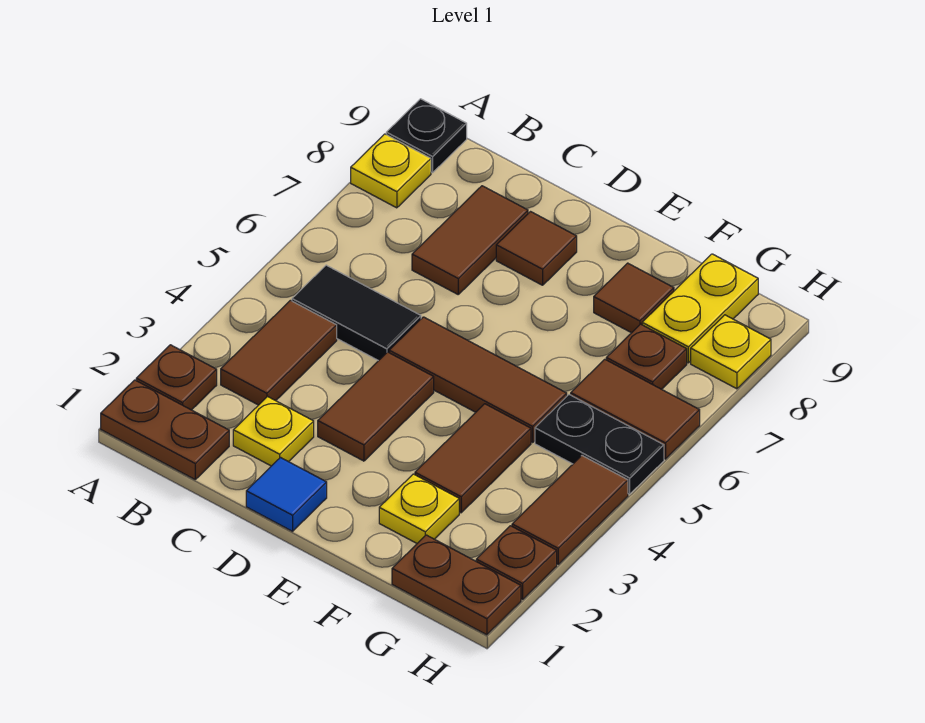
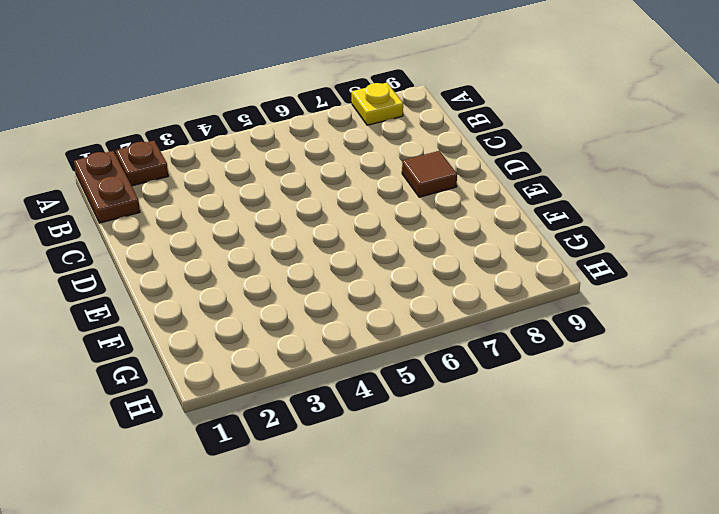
none -> black plate A9 level 1
none -> brown tile B3:B4 level 1
none -> black tile B5:C5 level 1

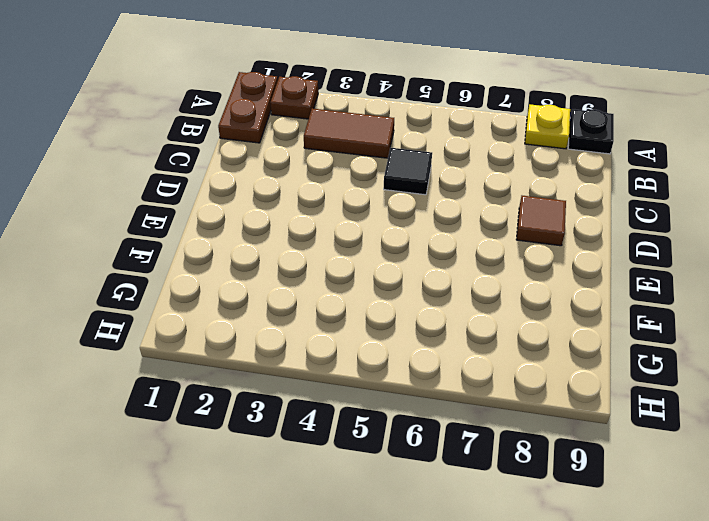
black tile C5 level 1 -> black tile B5:C5 level 1
none -> yellow plate C2 level 1
none -> brown tile C7:C8 level 1
none -> blue tile D1 level 1

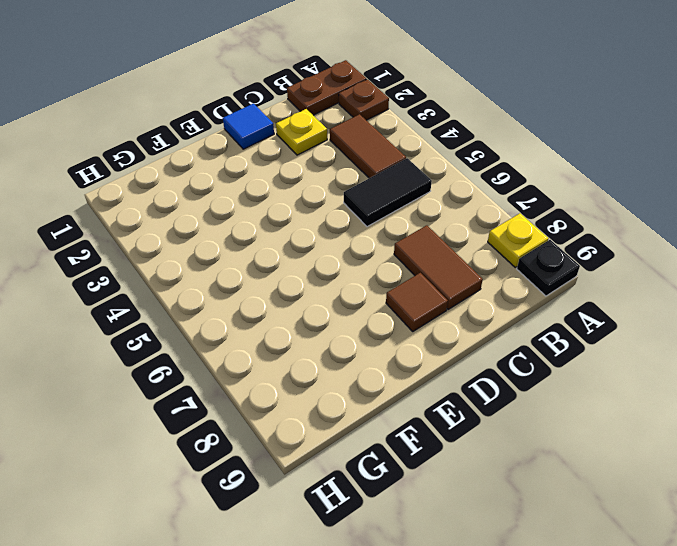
none -> brown tile D3:D4 level 1
none -> brown tile D5:F5 level 1
none -> yellow plate F2 level 1

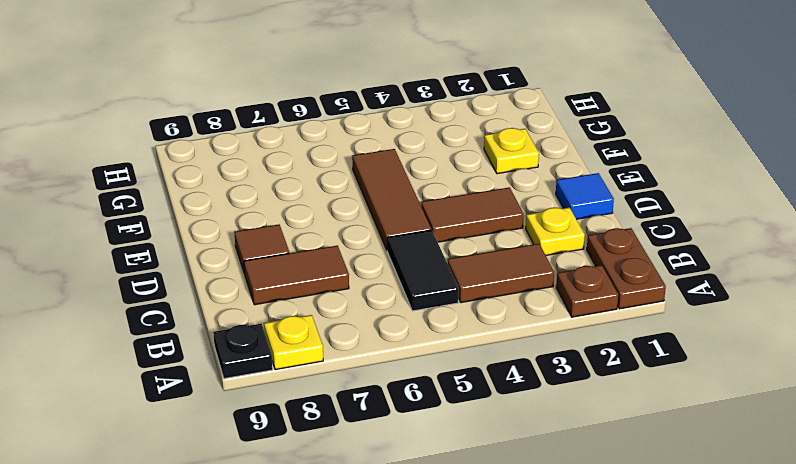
none -> brown tile F3:F4 level 1
none -> brown tile F8 level 1
none -> brown plate G1:H1 level 1

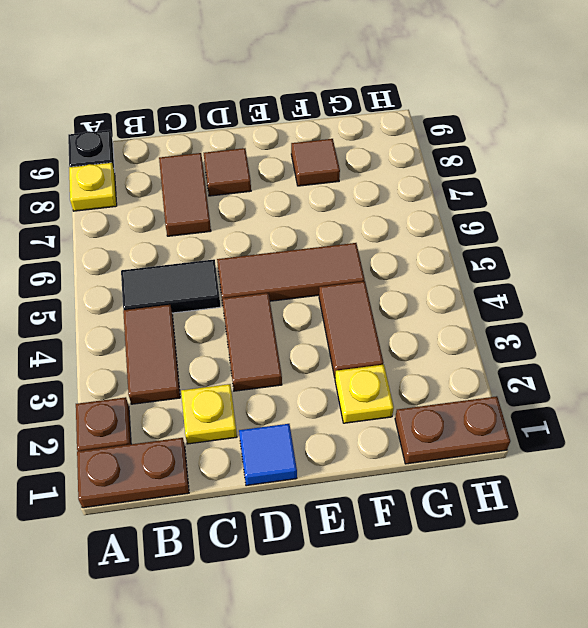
none -> black plate G5:H5 level 1
none -> brown tile G6:H6 level 1
none -> brown plate G7 level 1

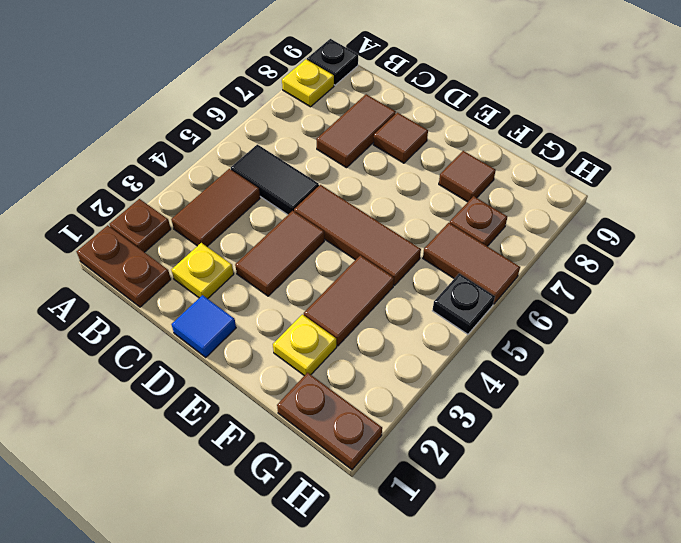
black plate H5 level 1 -> black plate G5:H5 level 1
none -> yellow plate G8:G9 level 1
none -> brown plate H2 level 1
none -> brown tile H3:H4 level 1

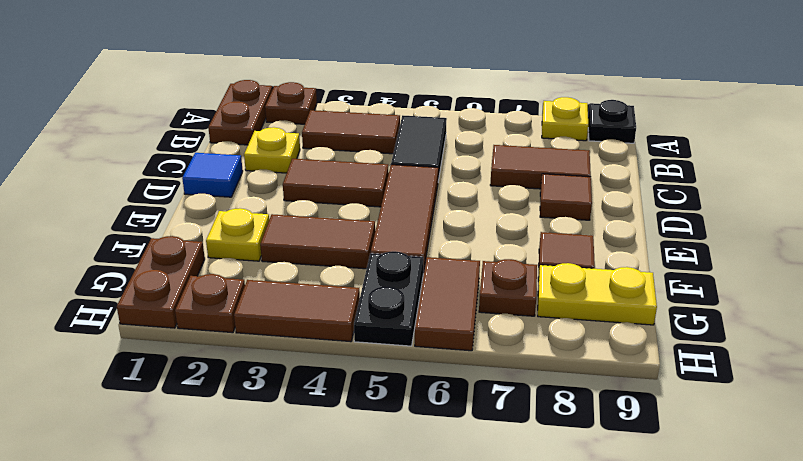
none -> yellow plate H8 level 1

